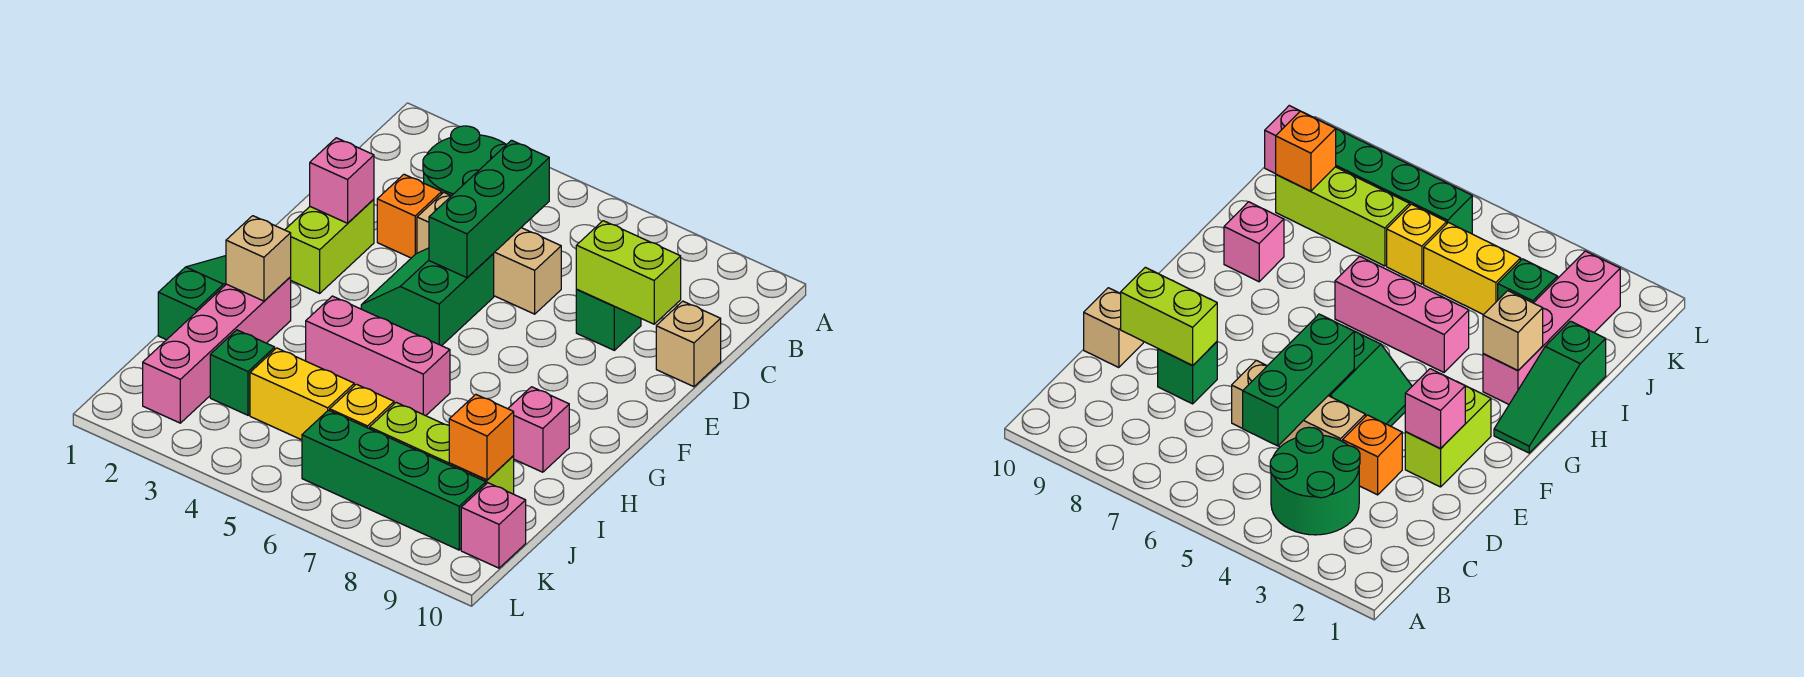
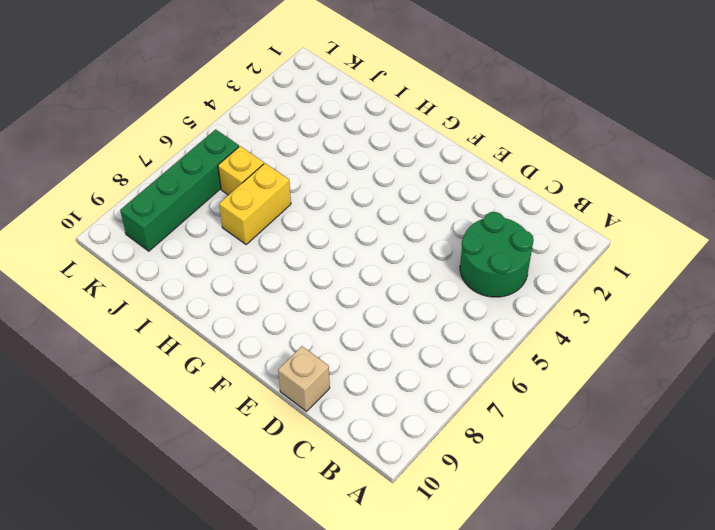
yellow brick I6:I7 level 1 -> yellow brick J4:J5 level 1
none -> orange brick D3 level 1
none -> tan brick D4:D6 level 1
none -> green brick D8 level 1

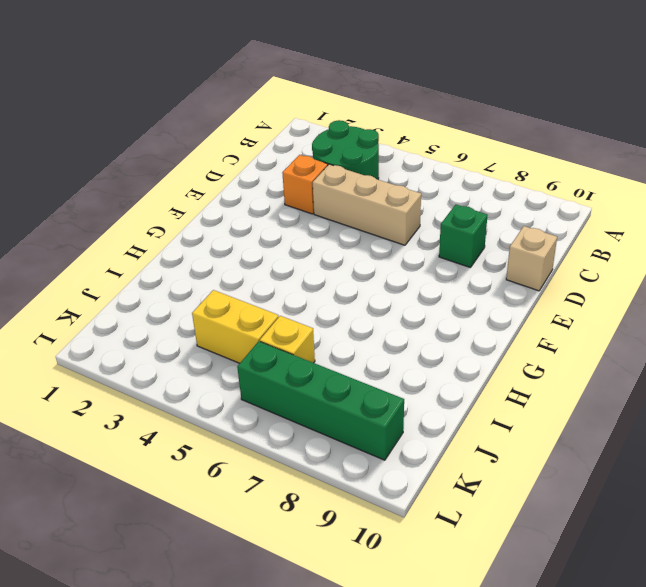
none -> lime brick E2:F2 level 1
none -> green slope E4:F5 level 1 top 5
none -> green slope G1:I1 level 1 top I

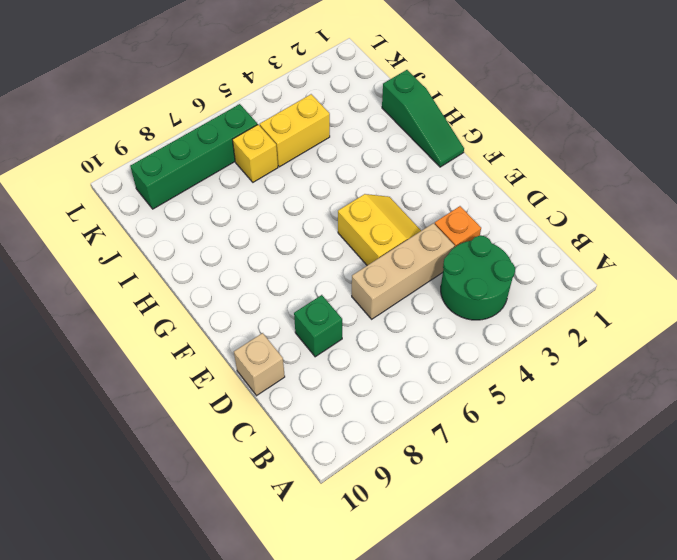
yellow slope E4:F5 level 1 top 5 -> green slope E4:F5 level 1 top 5
none -> lime brick E2:F2 level 1
none -> pink brick H2:K2 level 1
none -> pink brick H4:H6 level 1

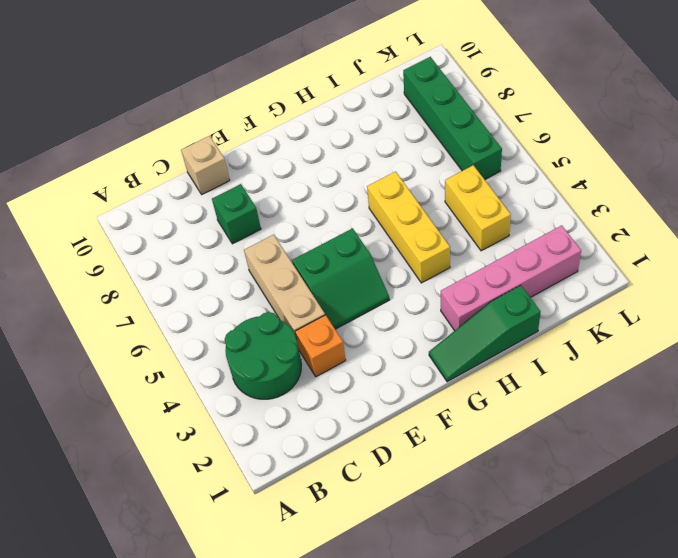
yellow brick H4:H6 level 1 -> pink brick H4:H6 level 1
none -> lime brick E2:F2 level 1
none -> pink brick H9 level 1
none -> green brick J3 level 1

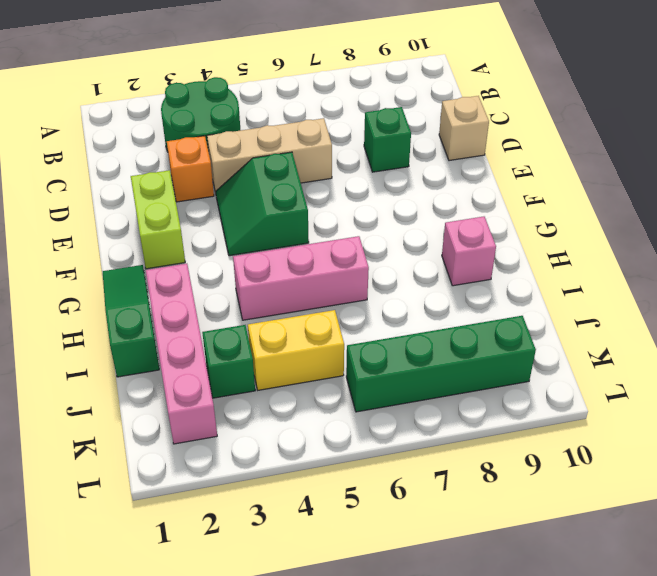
none -> yellow brick J6 level 1
none -> lime brick J7:J9 level 1
none -> pink brick K10 level 1

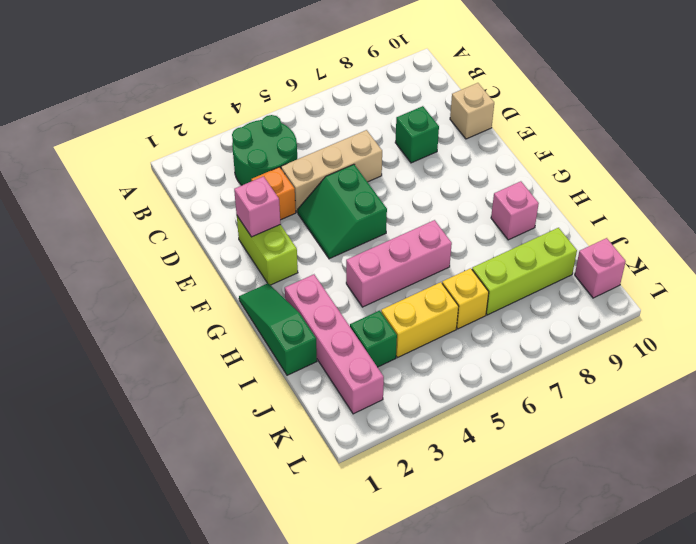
none -> green brick K6:K9 level 1
none -> green brick C5:E5 level 2
none -> lime brick D8:D9 level 2

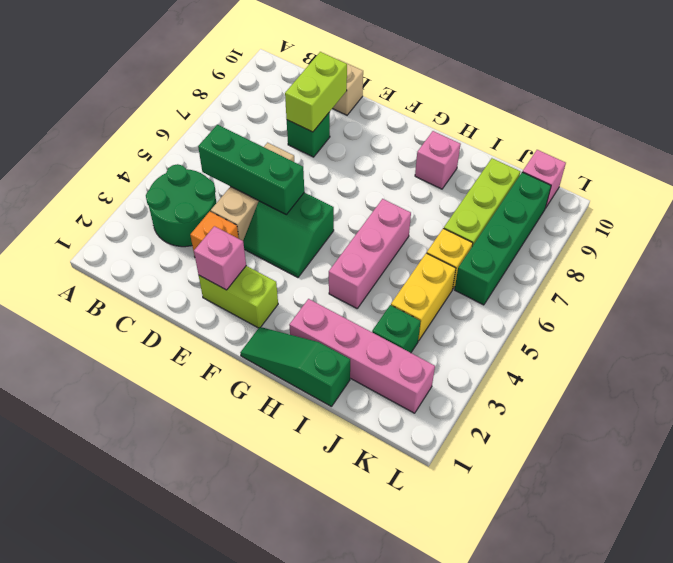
none -> tan brick H2 level 2
none -> orange brick J9 level 2

